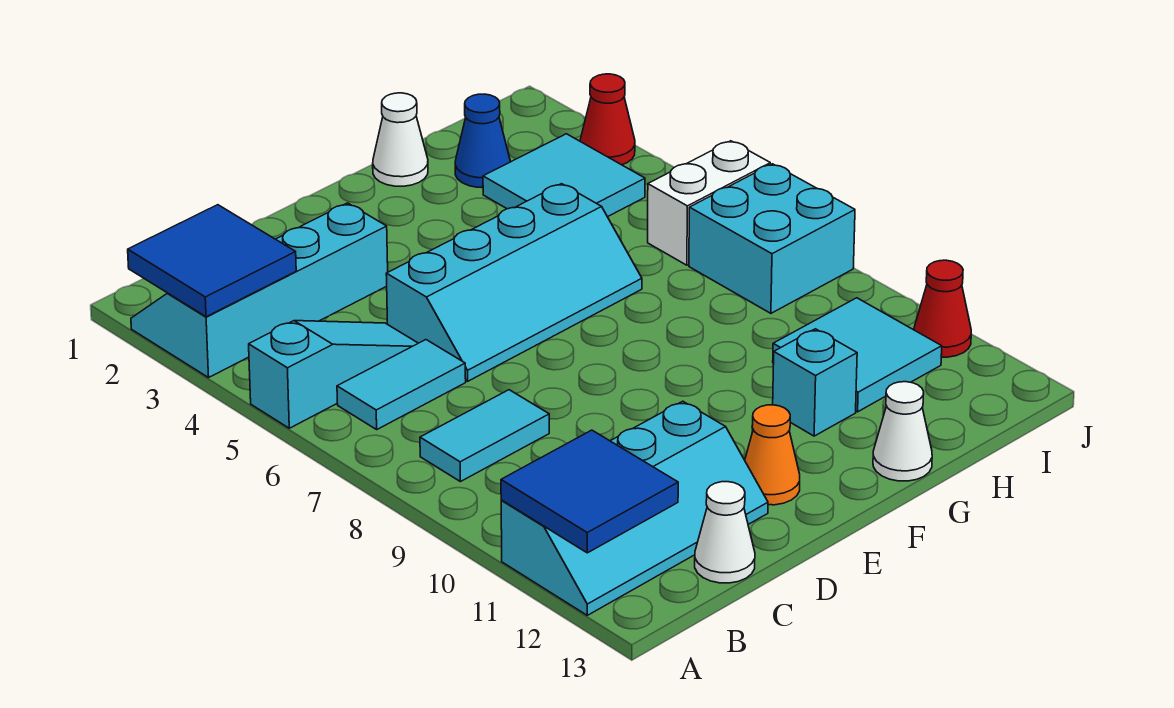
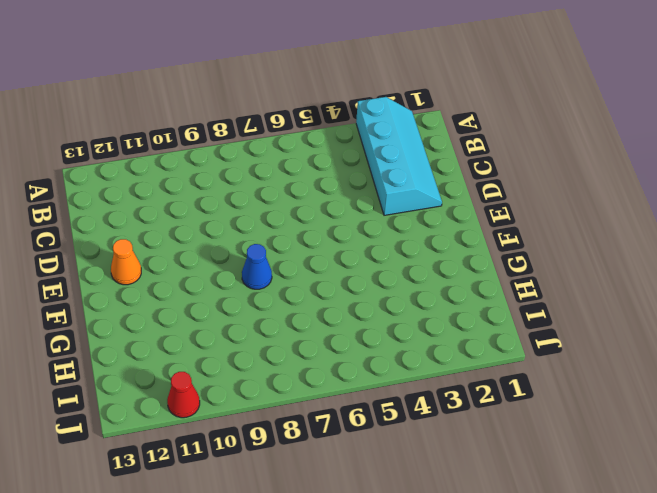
blue cone F8 level 1 -> blue cone H2 level 1
none -> cyan slope A5:C5 level 1 top A
none -> cyan slope A11:D12 level 1 top 11
none -> cyan tile B6:C6 level 1

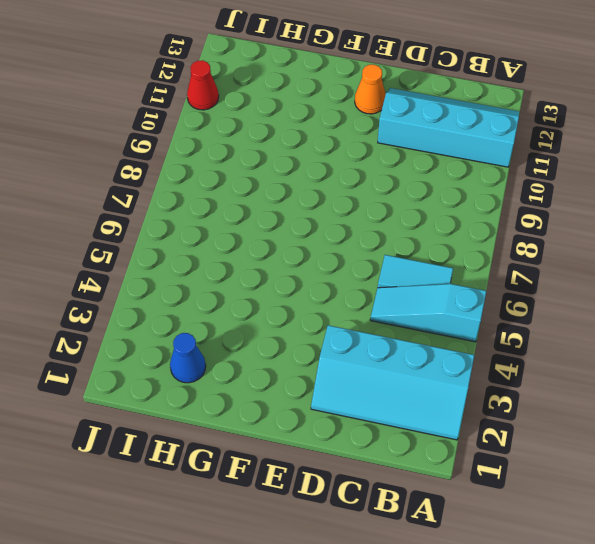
none -> cyan tile B8:C8 level 1
none -> white cone C13 level 1
none -> cyan slope D5:G6 level 1 top 5

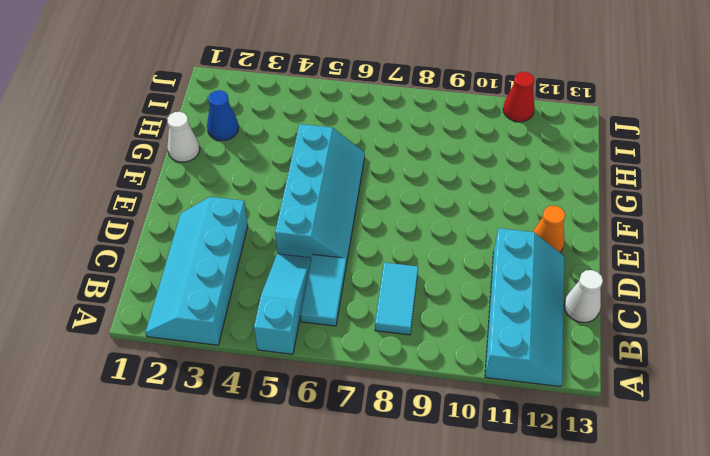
none -> cyan brick G11 level 1
none -> white cone G13 level 1
none -> cyan tile H3:I4 level 1

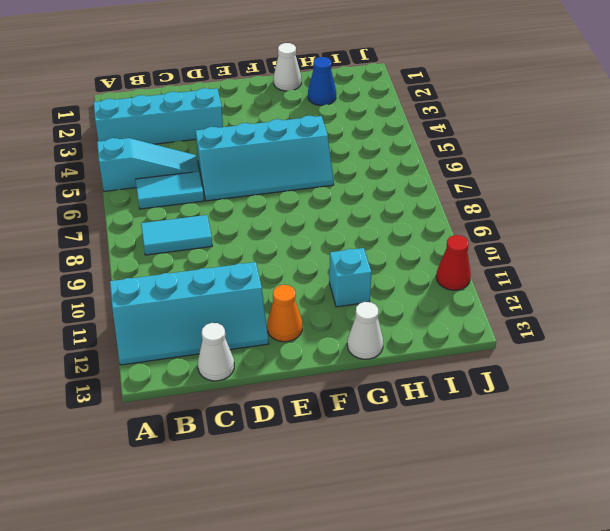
none -> cyan tile H3:I4 level 1
none -> cyan tile H10:I11 level 1
none -> white brick I6:J6 level 1

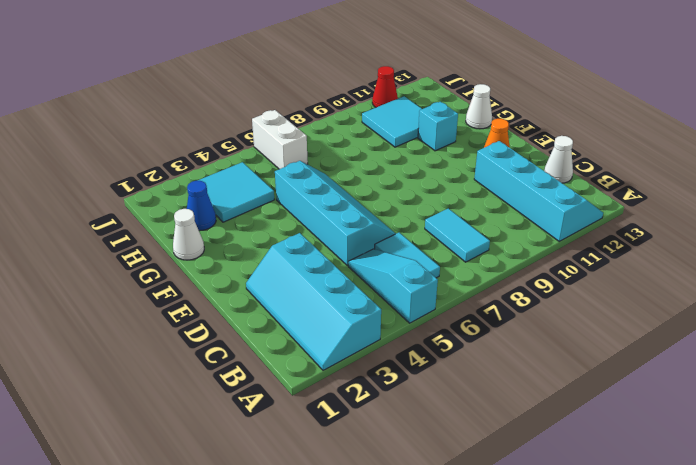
none -> cyan brick I7:J8 level 1
none -> red cone J3 level 1
none -> blue tile A2:B3 level 2

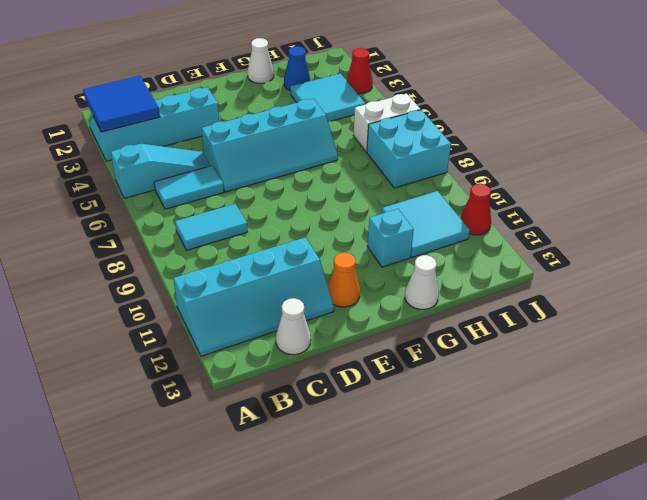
none -> blue tile A11:B12 level 2

